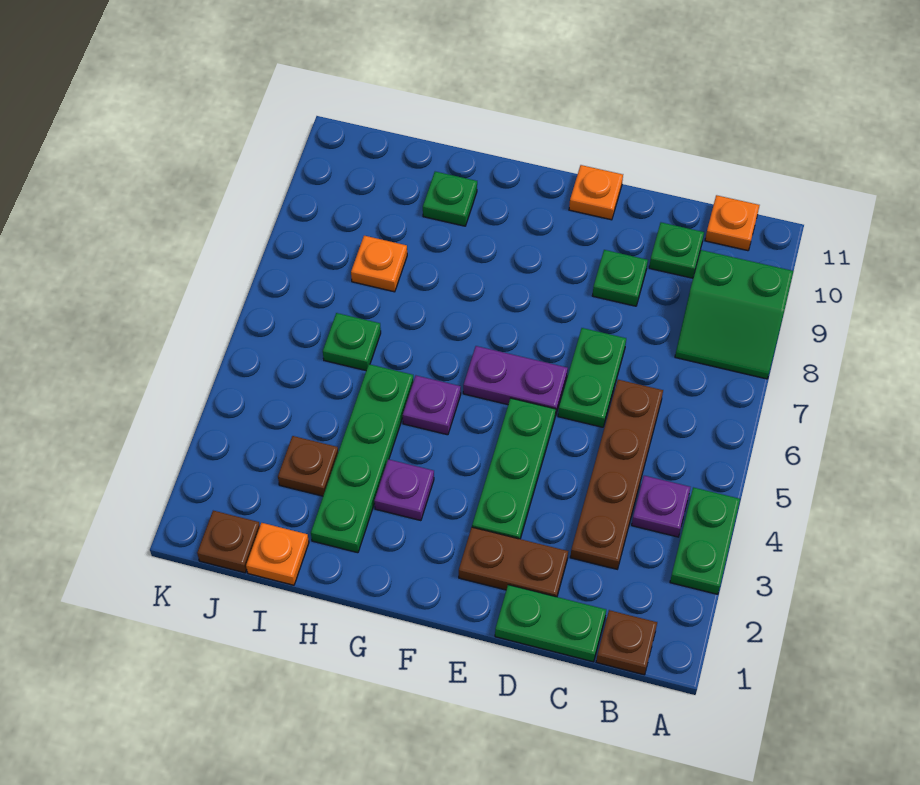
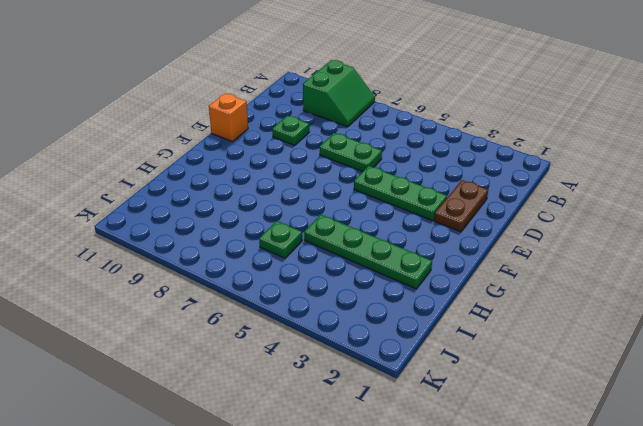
orange brick E11 level 1 -> orange plate E11 level 1
none -> green plate A3:A4 level 1
none -> brown plate B1 level 1
none -> purple plate B4 level 1

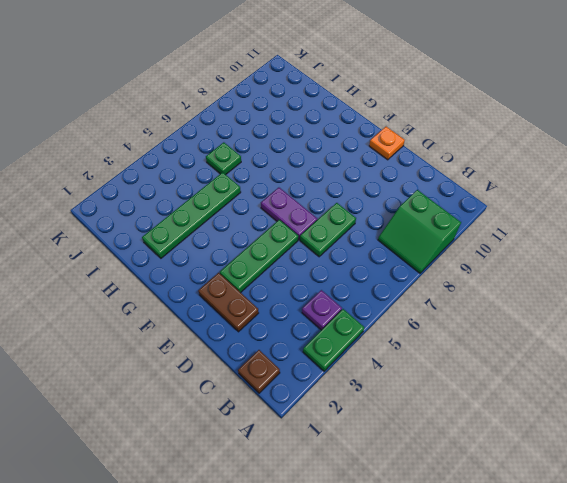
none -> orange plate B11 level 1
none -> green plate C1:D1 level 1
none -> brown plate C3:C6 level 1

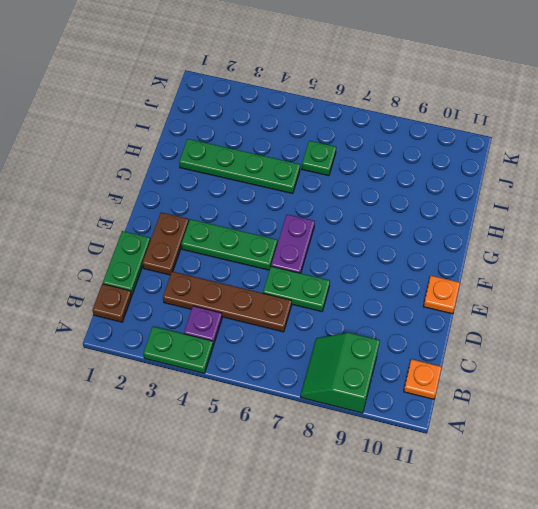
none -> green plate C10 level 1
none -> green plate D9 level 1
none -> purple plate G3 level 1

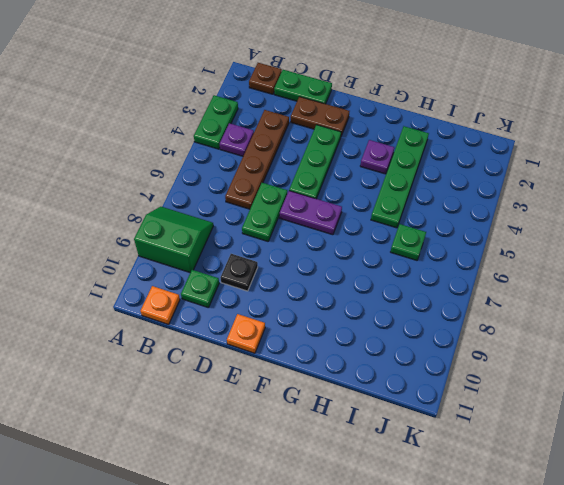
black plate D9 level 1 -> green plate D9 level 1
none -> purple plate G5 level 1
none -> green plate H10 level 1
none -> orange plate I1 level 1

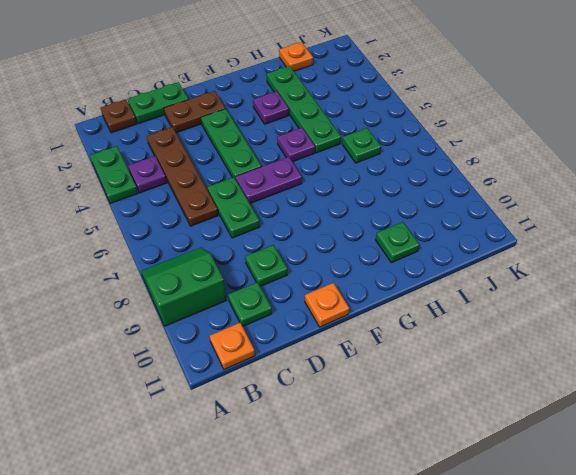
none -> brown plate I3 level 1
none -> orange plate I8 level 1
none -> brown plate J1 level 1

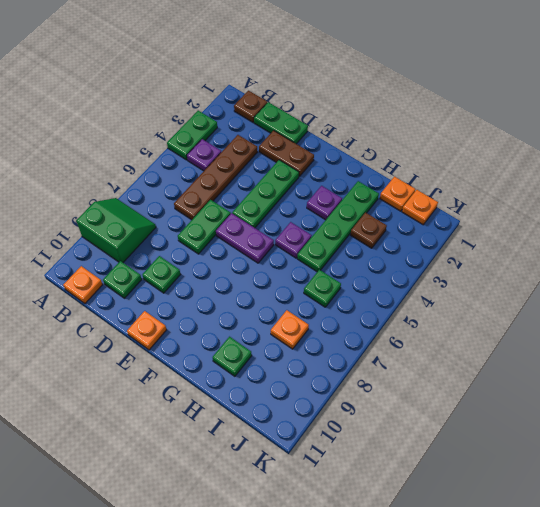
orange plate J1 level 1 -> brown plate J1 level 1

